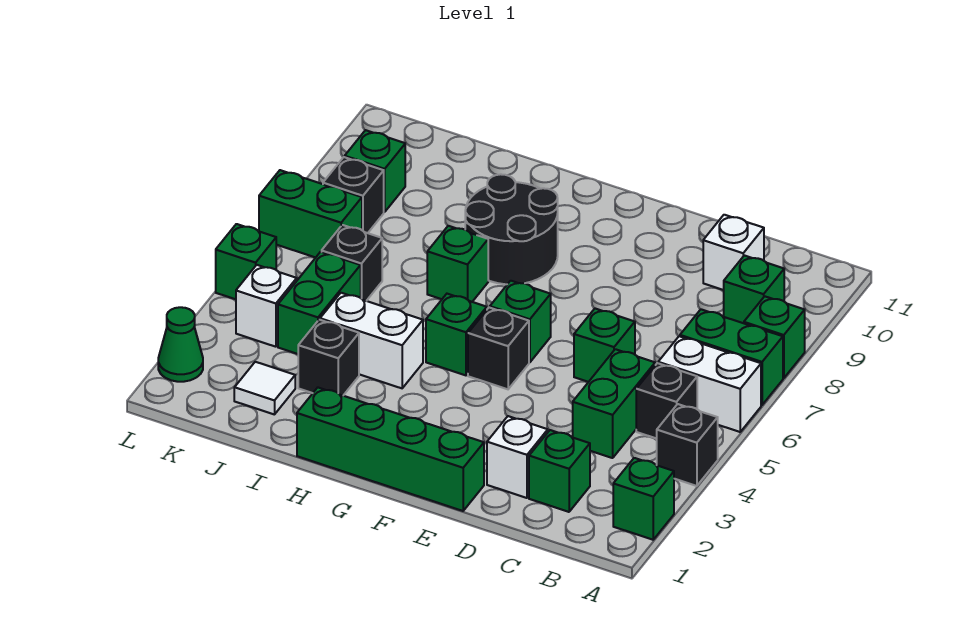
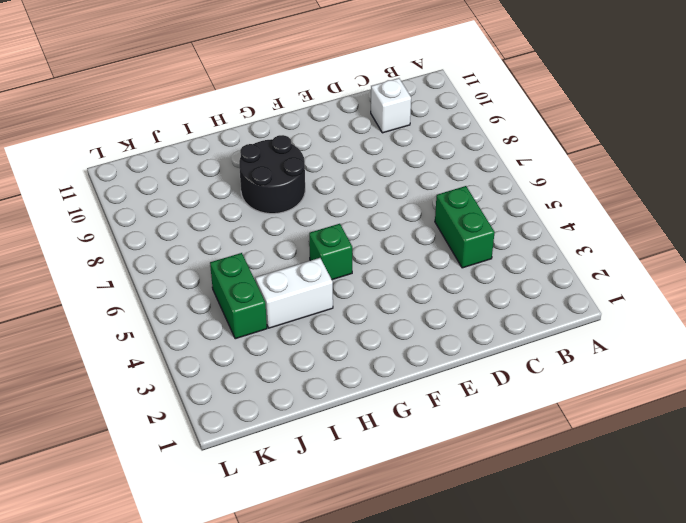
none -> green brick A2 level 1
none -> black brick A4 level 1
none -> white brick A6:B6 level 1

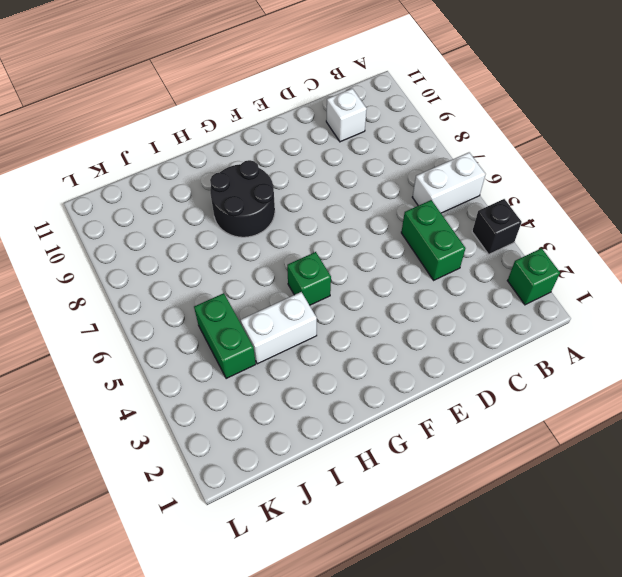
none -> green brick A7:B7 level 1
none -> green brick A8 level 1
none -> black brick B5 level 1

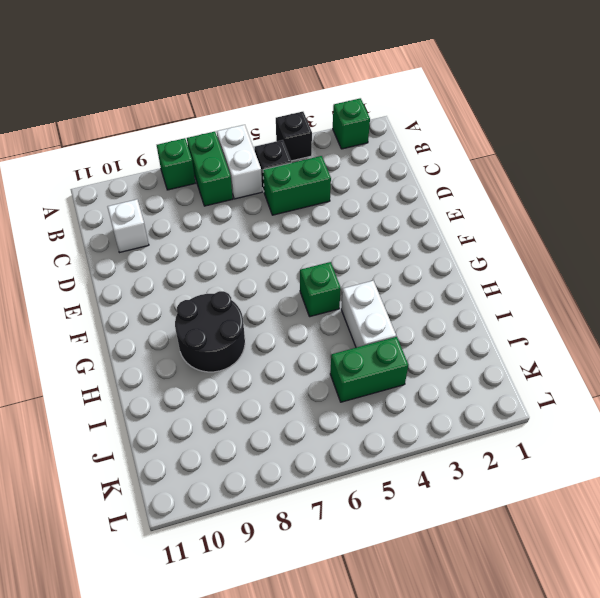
none -> green brick B9 level 1
none -> green brick C2 level 1
none -> white brick D2 level 1

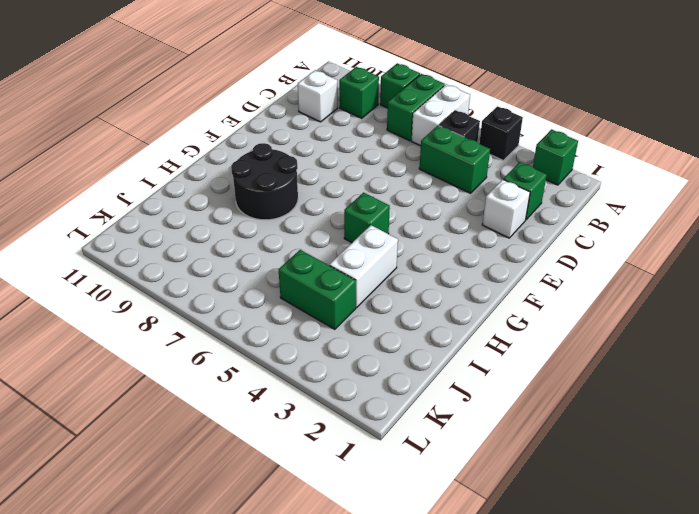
none -> green brick D6 level 1
none -> green brick E1:H1 level 1
none -> black brick F5 level 1

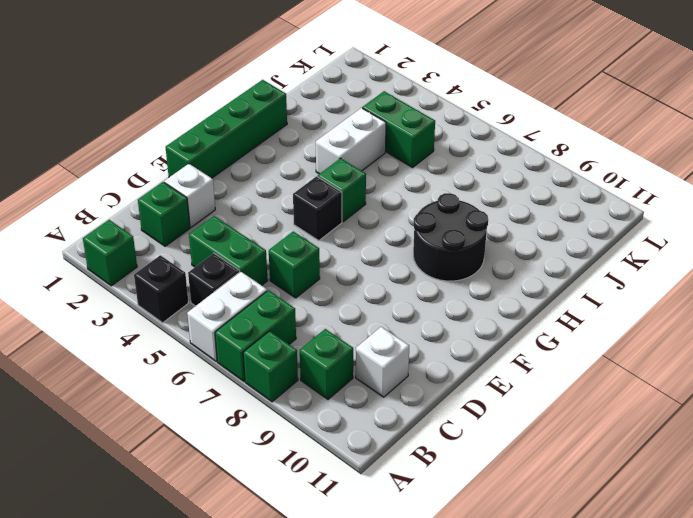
none -> green brick F6 level 1
none -> green brick H7 level 1
none -> black brick I3 level 1

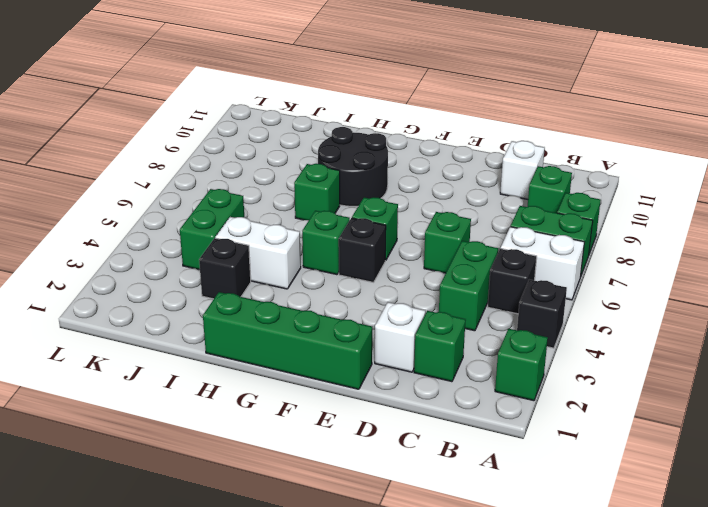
none -> white tile J2 level 1
none -> black brick J6 level 1
none -> white brick K4 level 1

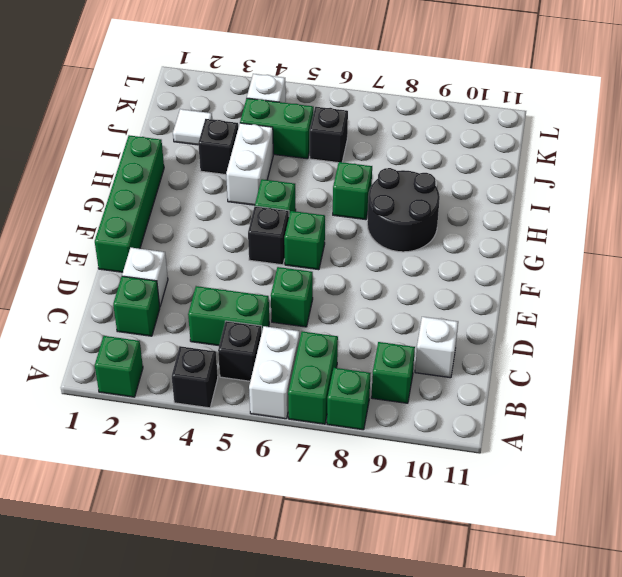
none -> green brick K7:L7 level 1
none -> black brick K8 level 1
none -> green brick K9 level 1

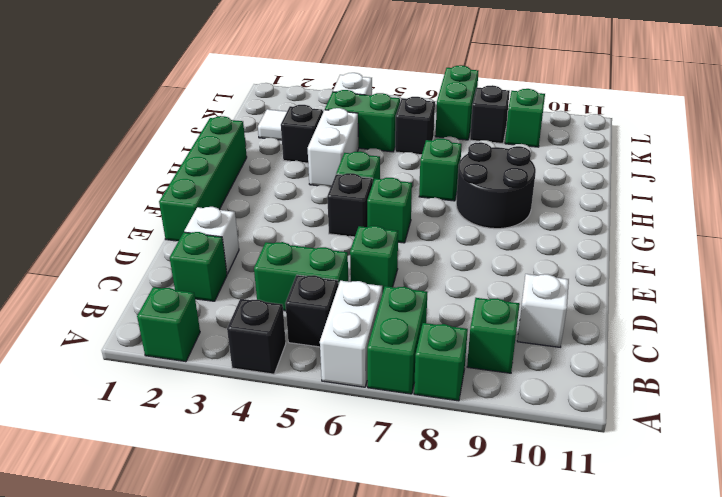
none -> green cone L2 level 1
none -> green brick L5 level 1

